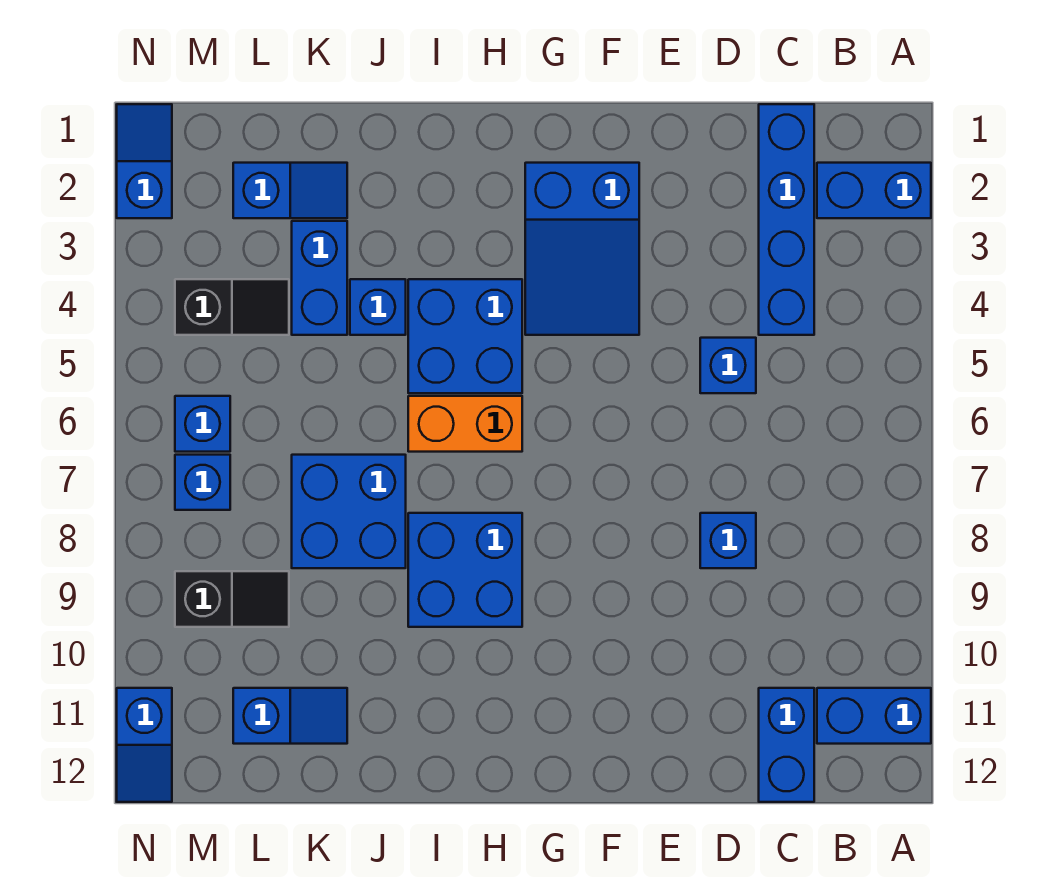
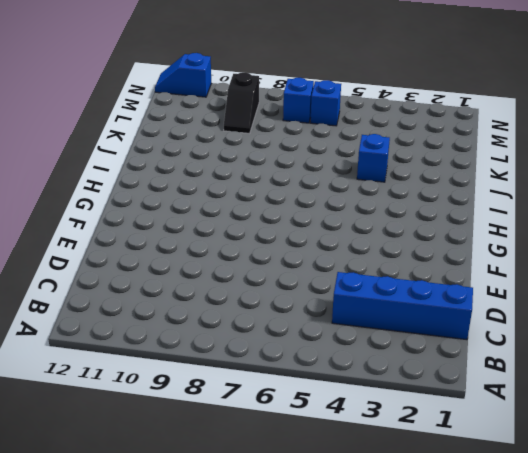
none -> blue brick A2:B2 level 1
none -> blue brick A11:B11 level 1
none -> blue brick C11:C12 level 1

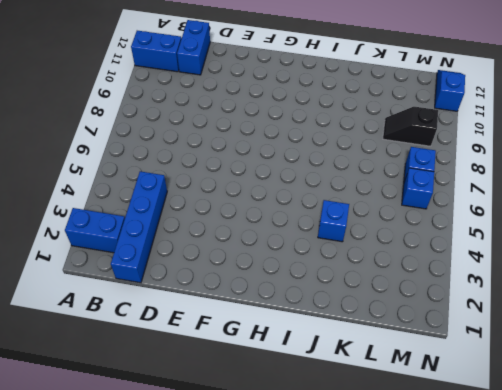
none -> blue brick D5 level 1
none -> blue brick D8 level 1
none -> blue slope F2:G4 level 1 top 2

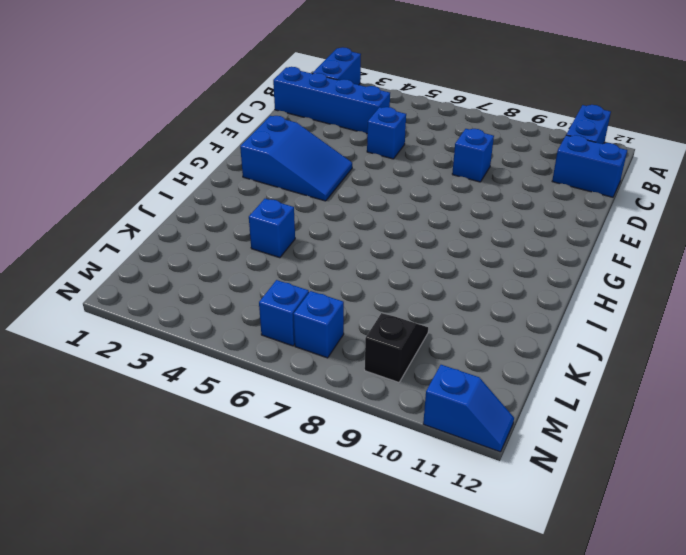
none -> blue brick H4:I5 level 1
none -> orange brick H6:I6 level 1
none -> blue brick H8:I9 level 1

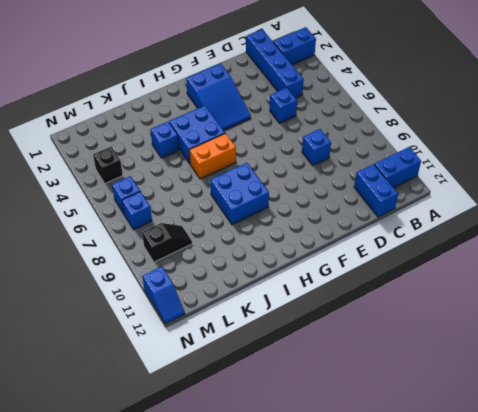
black brick M4 level 1 -> black slope L4:M4 level 1 top M
none -> blue brick J7:K8 level 1
none -> blue slope K2:L2 level 1 top L
none -> blue brick K3:K4 level 1

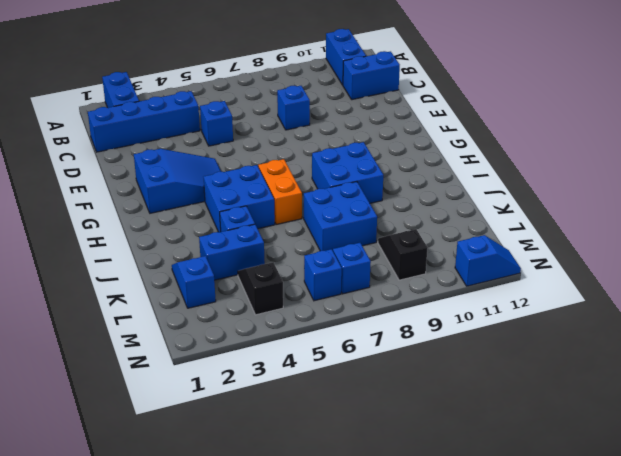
none -> blue slope K11:L11 level 1 top L
none -> blue slope N1:N2 level 1 top 2

